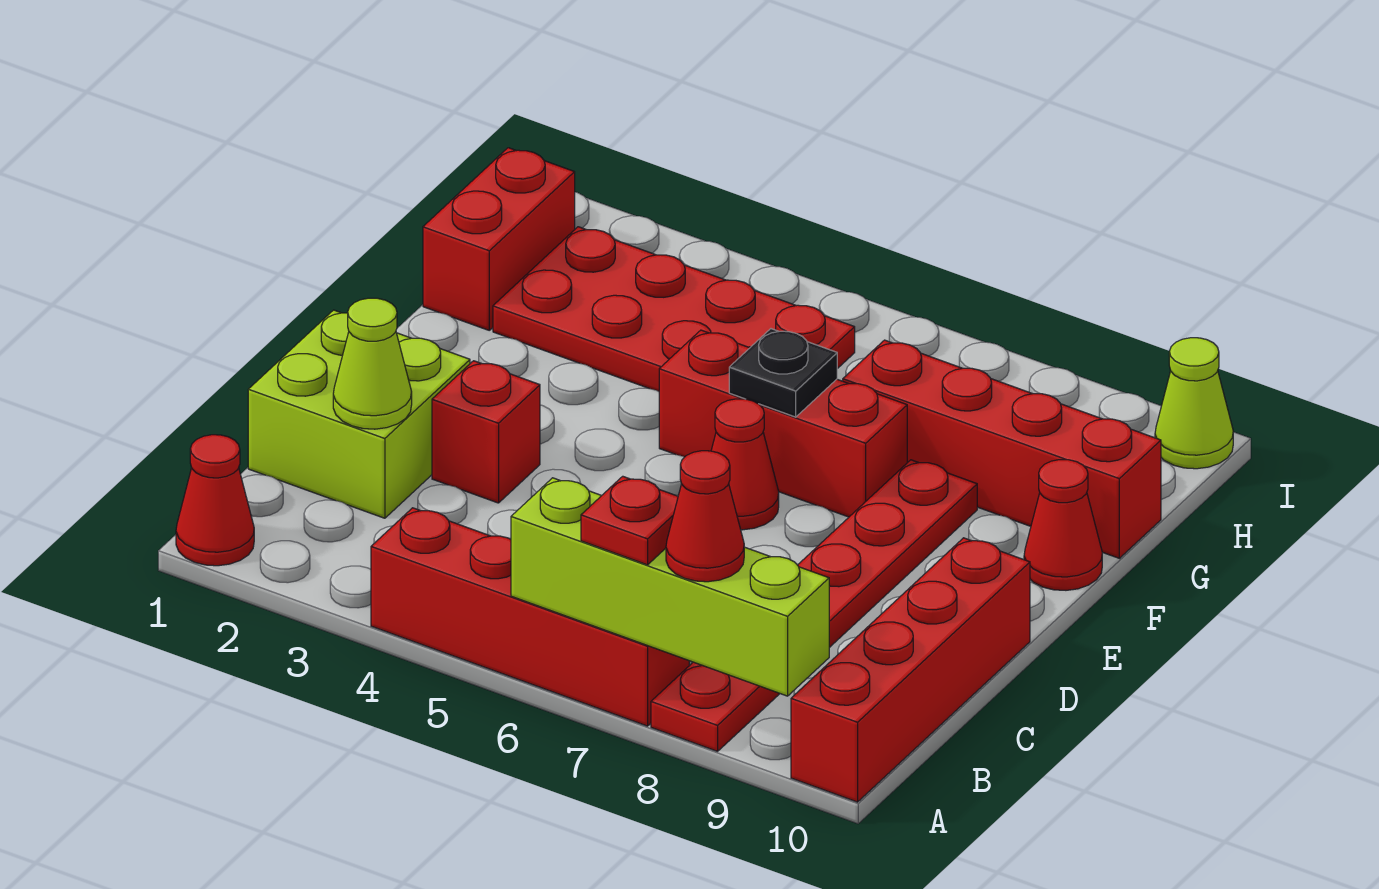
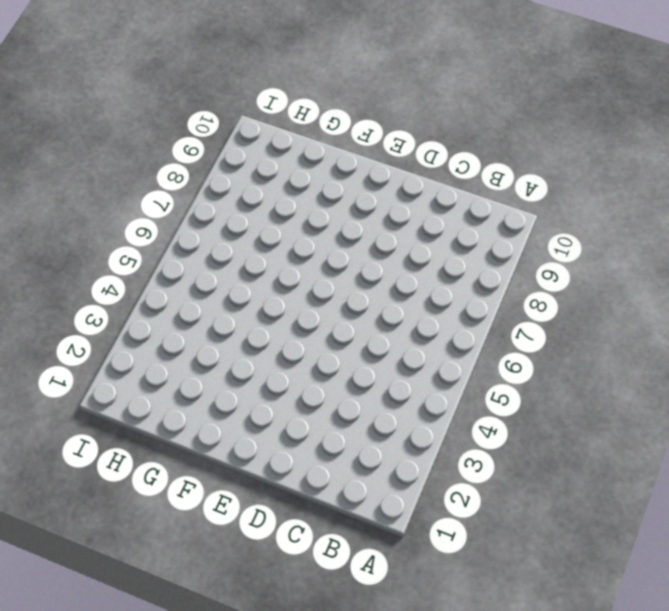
none -> red cone A1 level 1
none -> red brick A4:A7 level 1
none -> red plate A8:F8 level 1

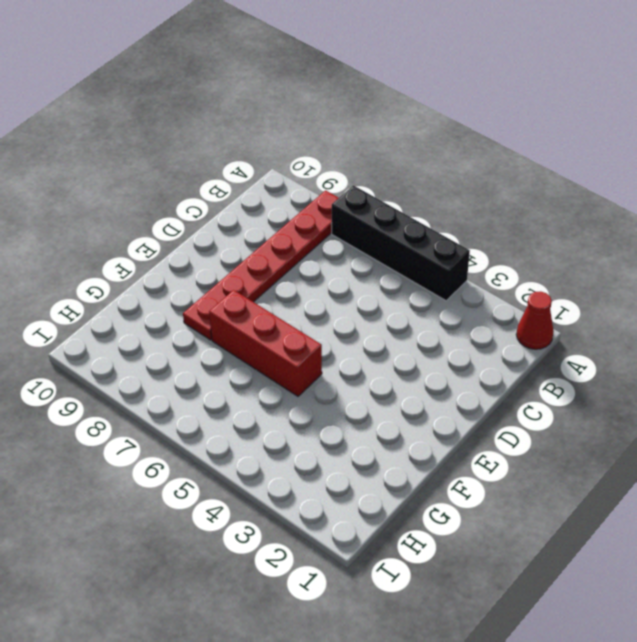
black brick A4:A7 level 1 -> red brick A4:A7 level 1
none -> red brick A10:D10 level 1
none -> lime brick C1:D2 level 1
none -> red brick D3 level 1

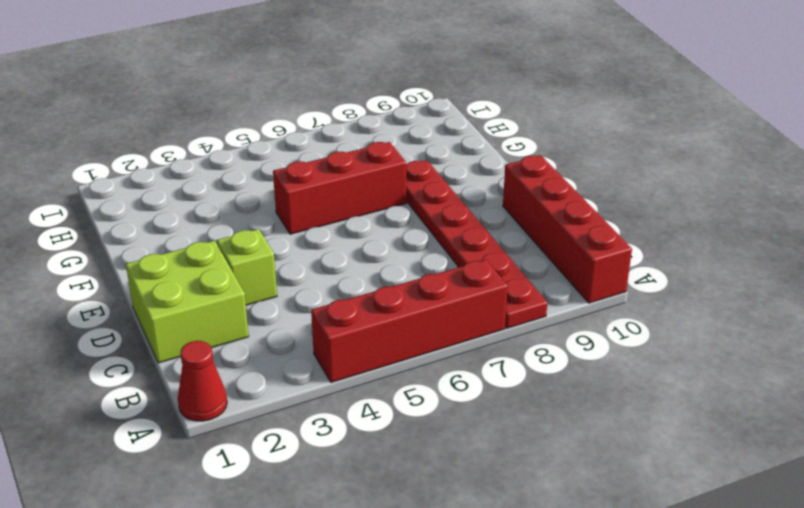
lime brick D3 level 1 -> red brick D3 level 1
none -> red cone E6 level 1
none -> red cone F10 level 1
none -> red brick G1:H1 level 1

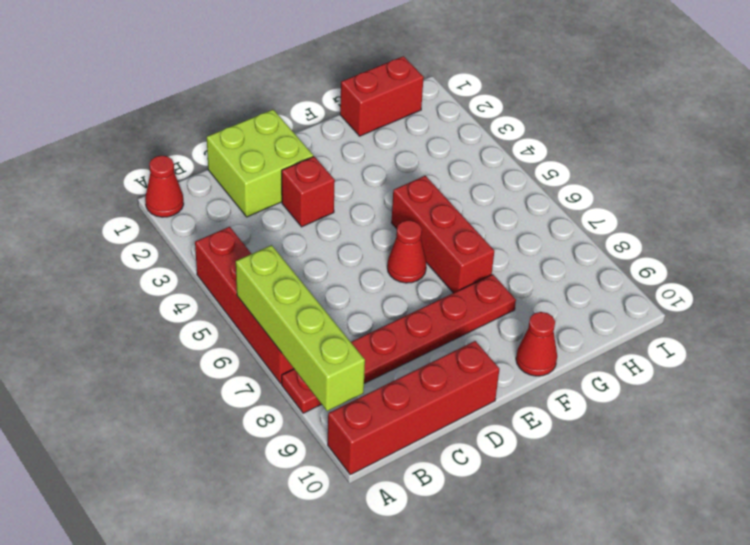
none -> red plate G2:H5 level 1
none -> red brick G7:G10 level 1
none -> lime cone I10 level 1

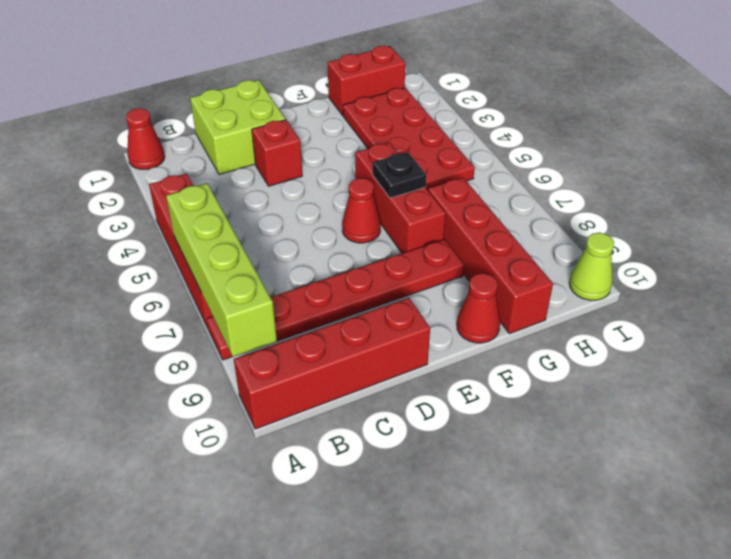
none -> lime cone C2 level 2
none -> red plate A7 level 3
none -> red cone A8 level 3

